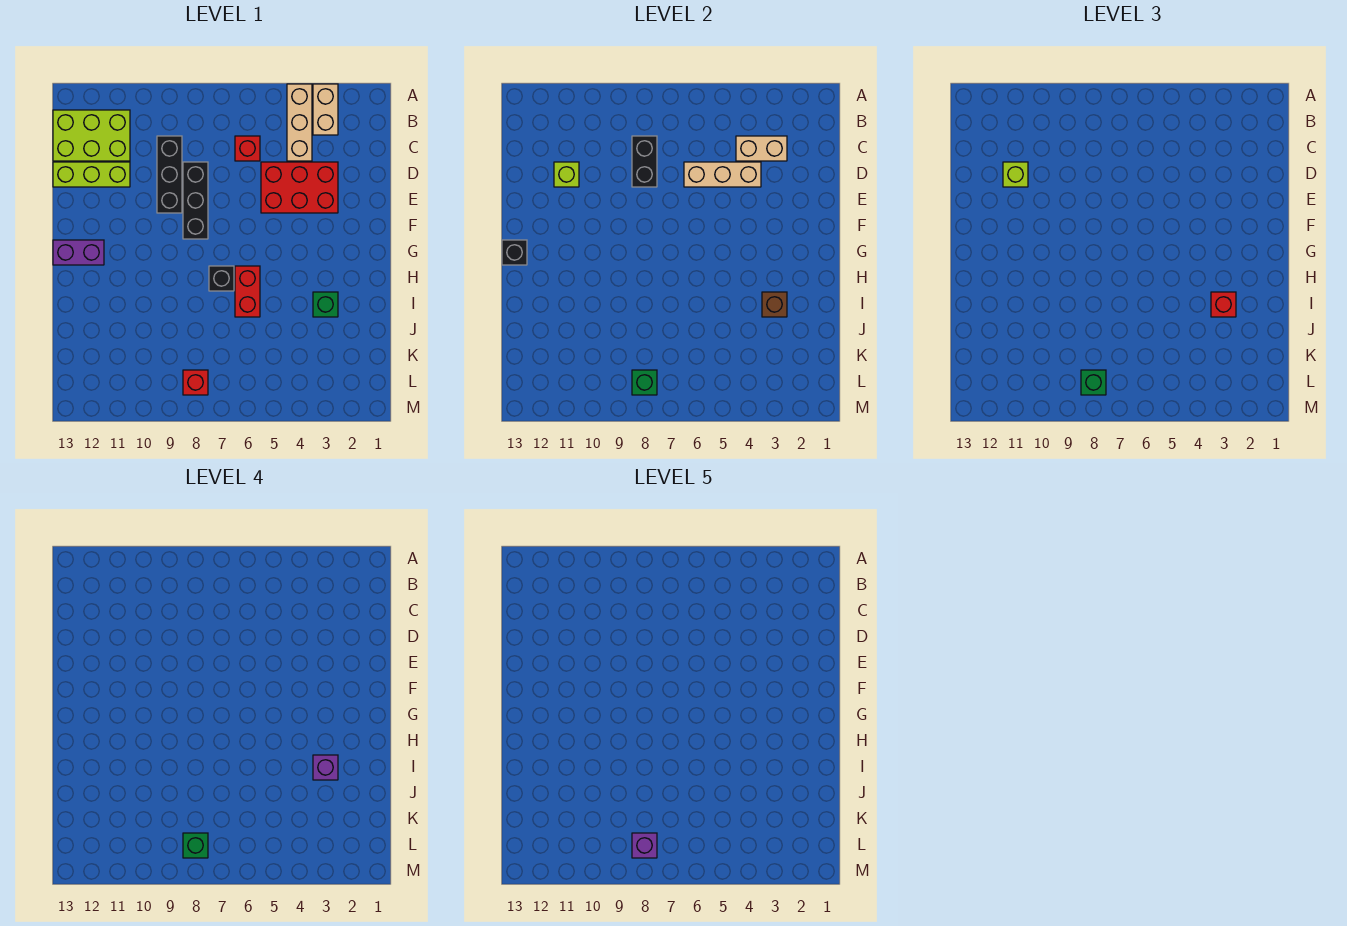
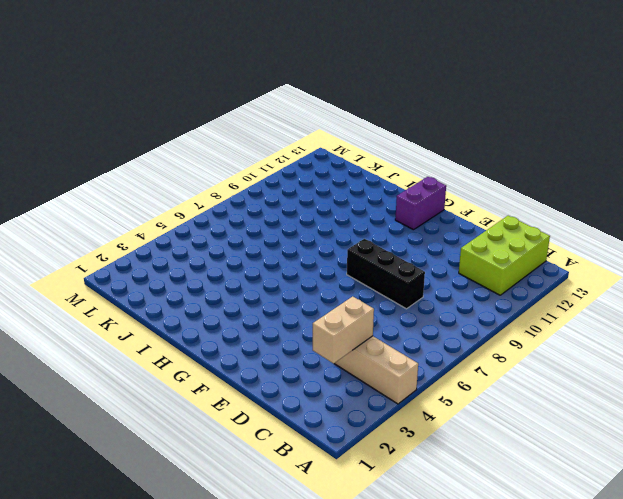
none -> tan brick A3:B3 level 1
none -> red brick C6 level 1
none -> black brick C9:E9 level 1

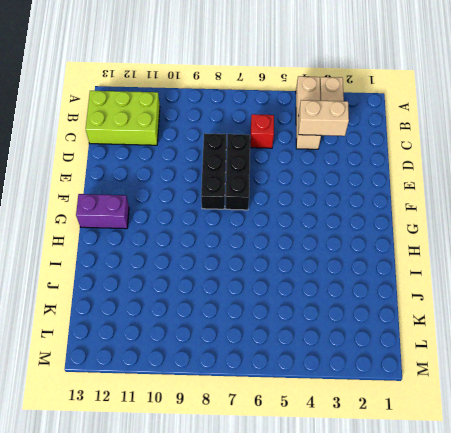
black brick D7:F7 level 1 -> black brick C9:E9 level 1
none -> red brick D3:E5 level 1
none -> lime brick D11:D13 level 1
none -> red brick H6:I6 level 1

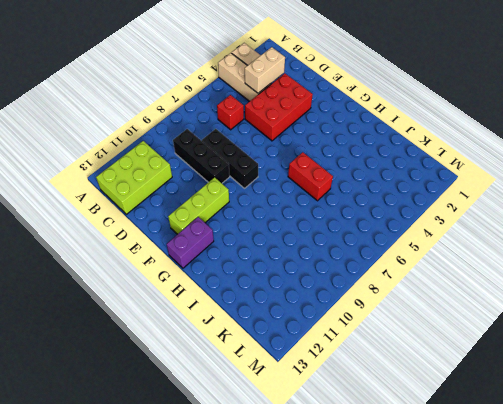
lime brick F10:F12 level 1 -> lime brick D11:D13 level 1
none -> black brick H7 level 1
none -> green brick I3 level 1
none -> red brick L8 level 1

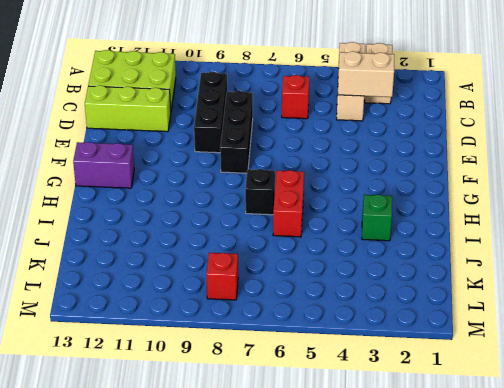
none -> red brick D3:E5 level 1
none -> black brick C8:D8 level 2
none -> tan brick D4:D6 level 2

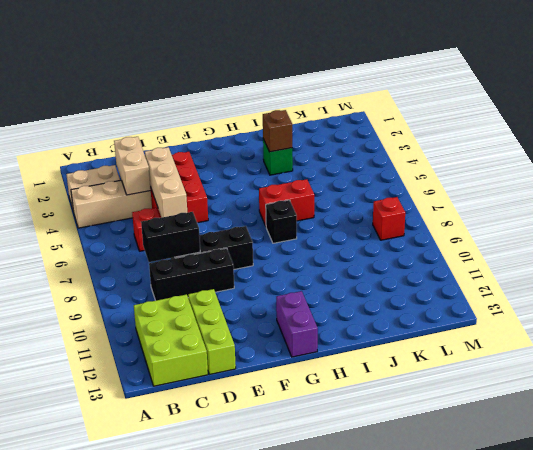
none -> lime brick D11 level 2
none -> black brick G13 level 2
none -> green brick L8 level 2

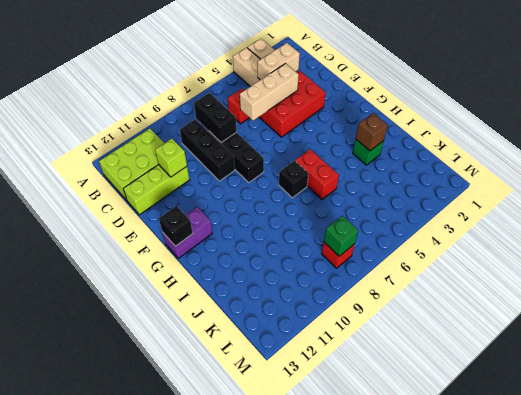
none -> lime brick D11 level 3
none -> red brick I3 level 3
none -> green brick L8 level 3

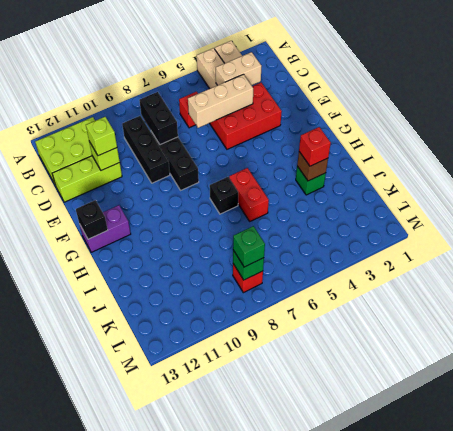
none -> purple brick I3 level 4
none -> green brick L8 level 4
none -> purple brick L8 level 5

